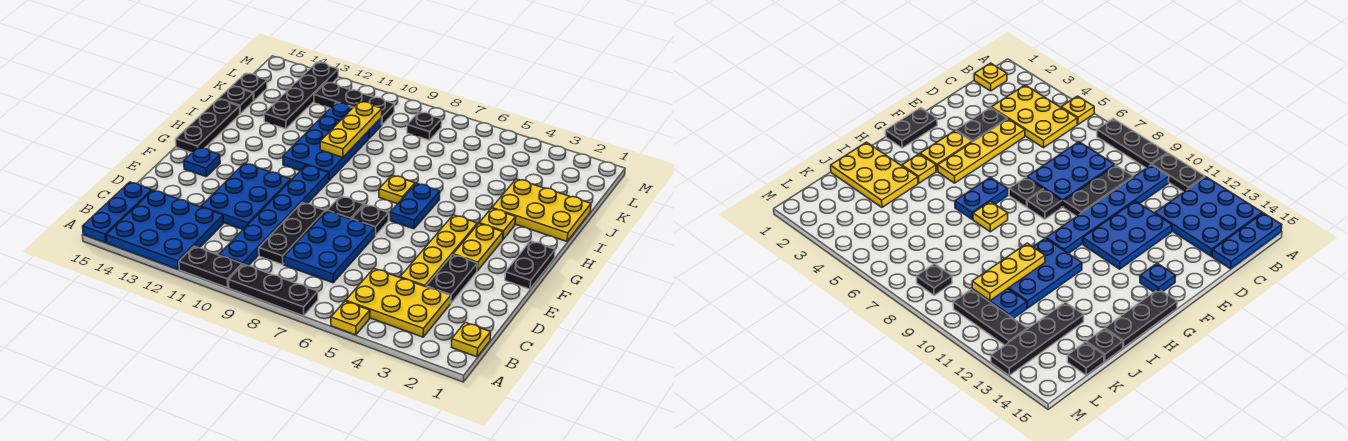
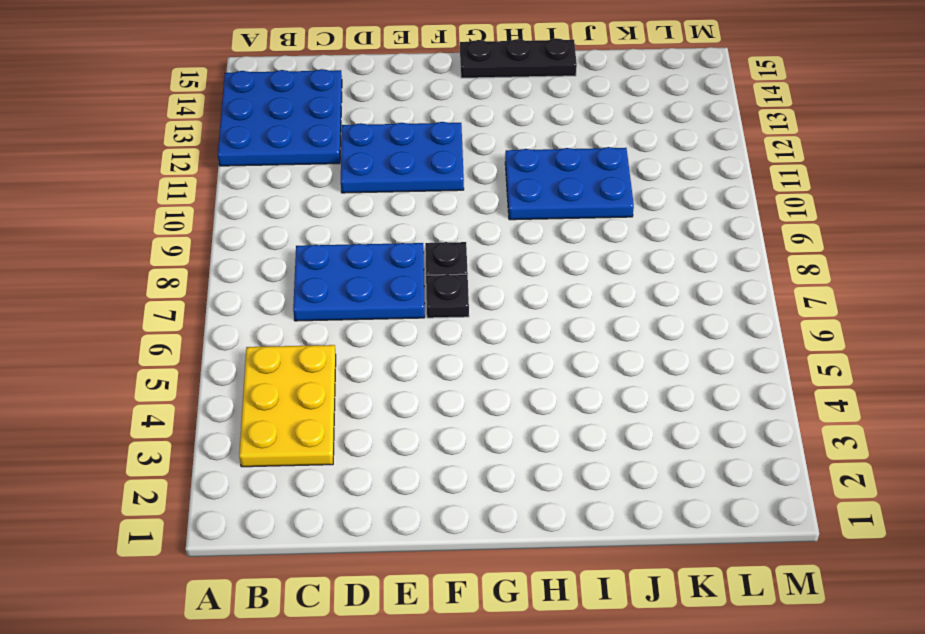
none -> yellow plate A5 level 1
none -> black plate A7:A9 level 1
none -> black plate A10:A11 level 1
none -> blue plate A15:C15 level 1

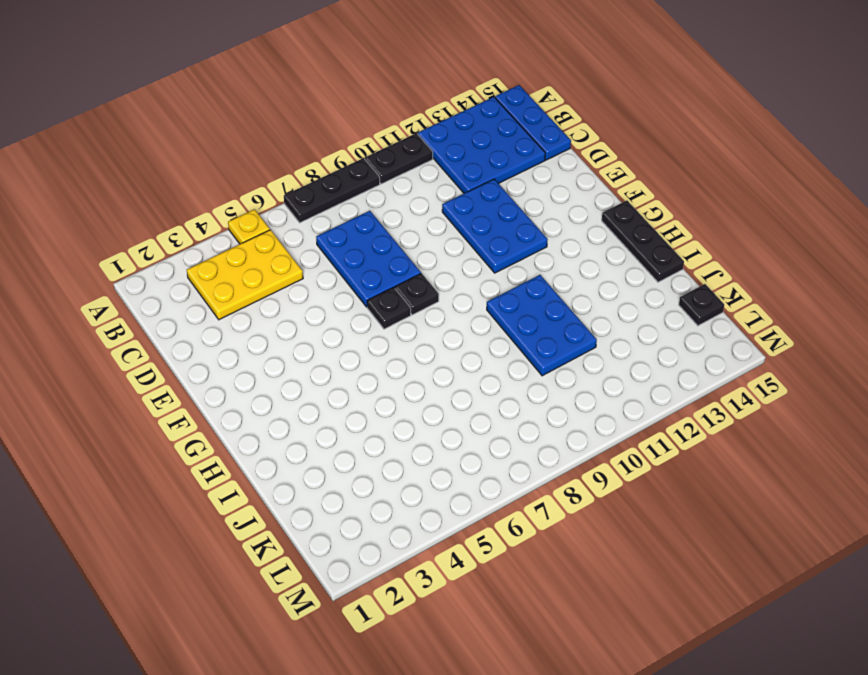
none -> yellow plate B1 level 1
none -> blue plate B10:G10 level 1
none -> black plate C9:E9 level 1
none -> black plate D3:E3 level 1

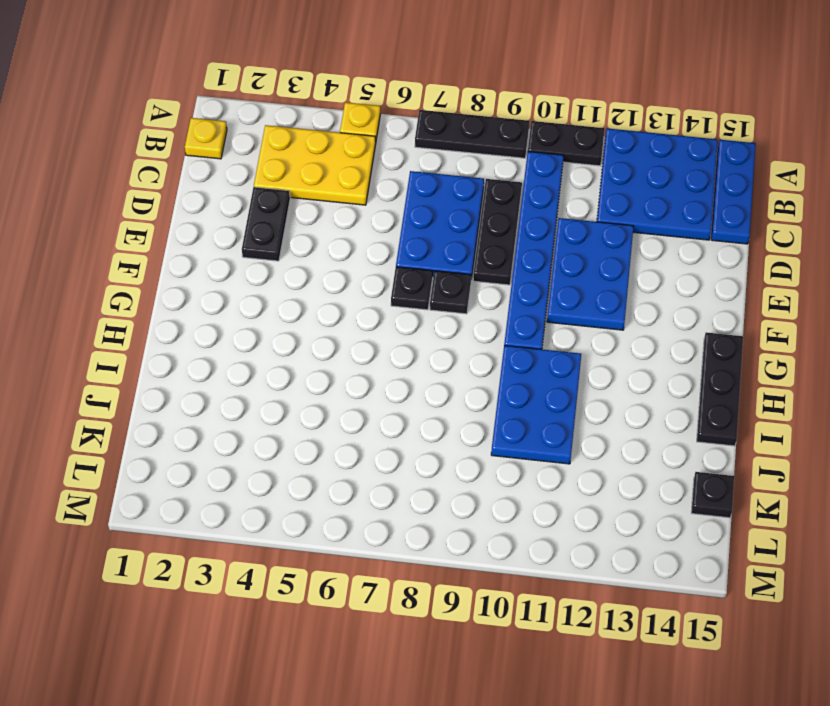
none -> yellow plate D4:G4 level 1
none -> black plate F1:G1 level 1
none -> yellow plate F3:G3 level 1
none -> blue plate F14 level 1

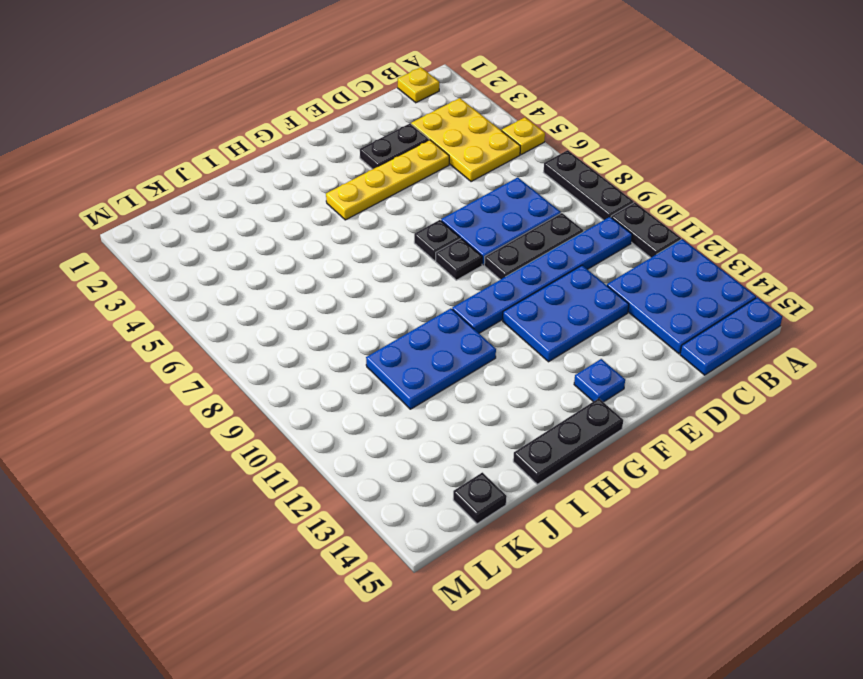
none -> black plate F1:G1 level 1
none -> yellow plate F3:G3 level 1
none -> blue plate G6:H6 level 1
none -> yellow plate H3 level 1

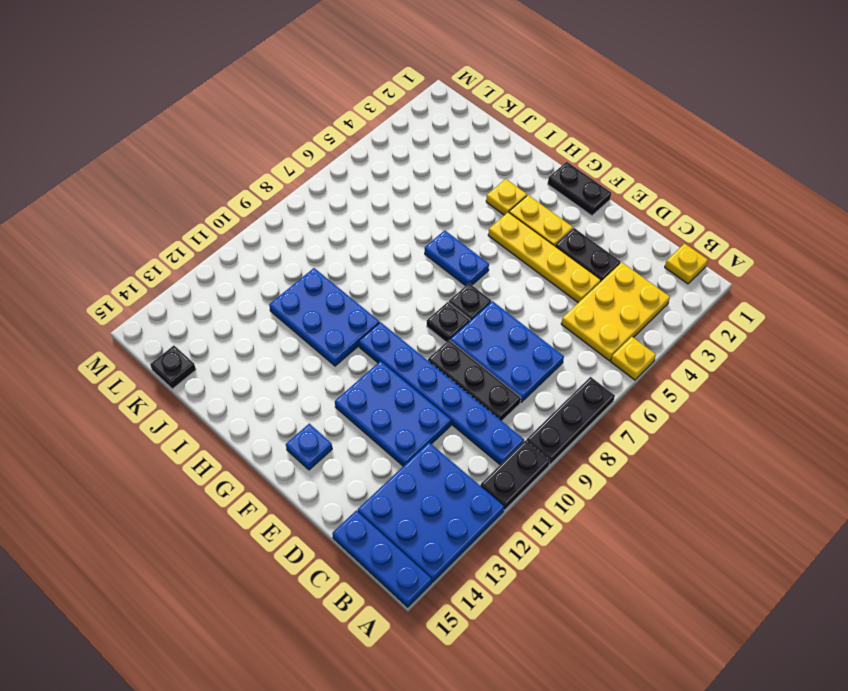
none -> black plate G15:I15 level 1
none -> yellow plate H7 level 1
none -> yellow plate I1:J3 level 1
none -> black plate J13:M13 level 1

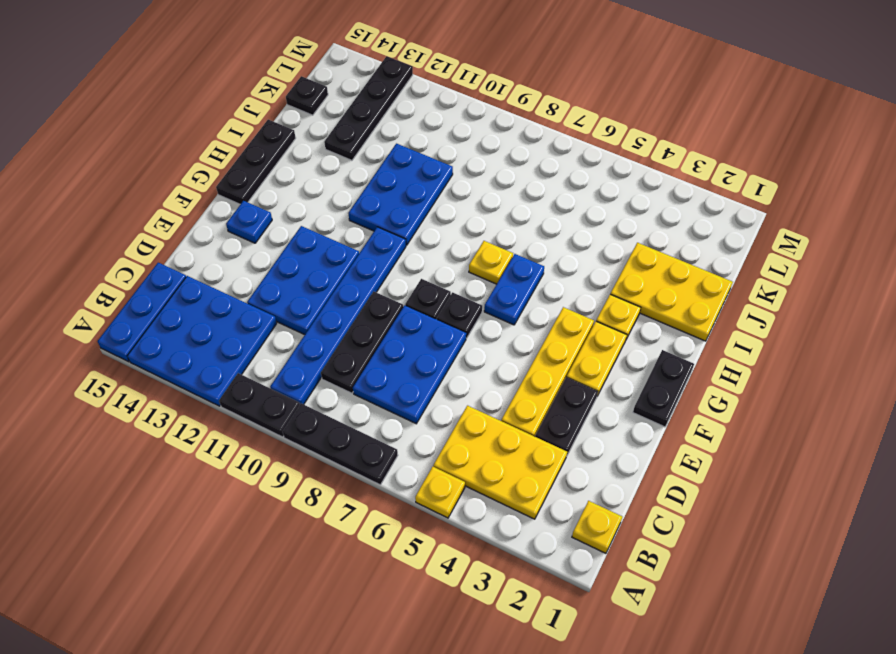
none -> black plate J15 level 1
none -> blue plate K10:K11 level 1
none -> black plate L8 level 1
none -> black plate L10:L12 level 1

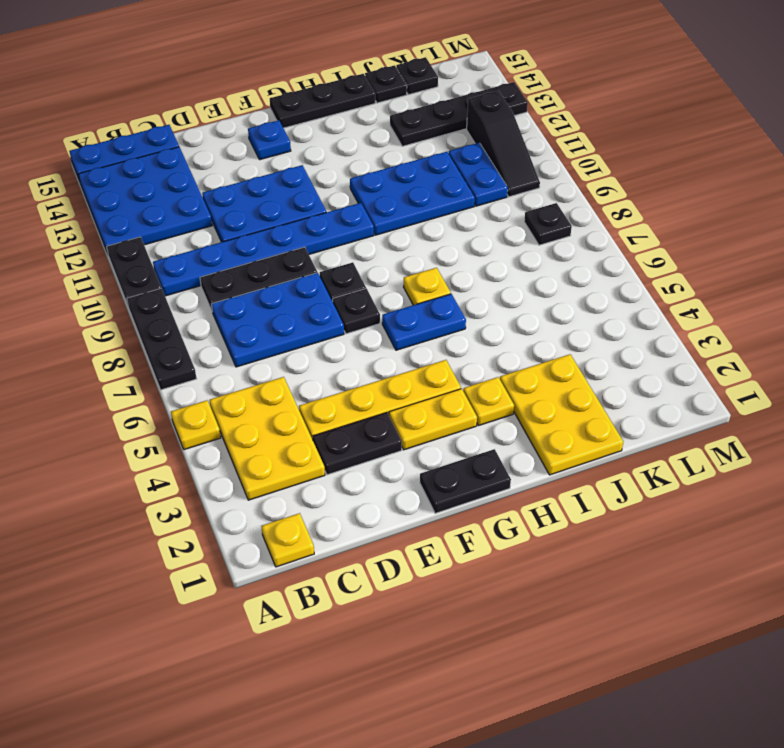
black slope L10:L12 level 1 top 12 -> black plate L10:L12 level 1
none -> yellow plate I10:K10 level 2

